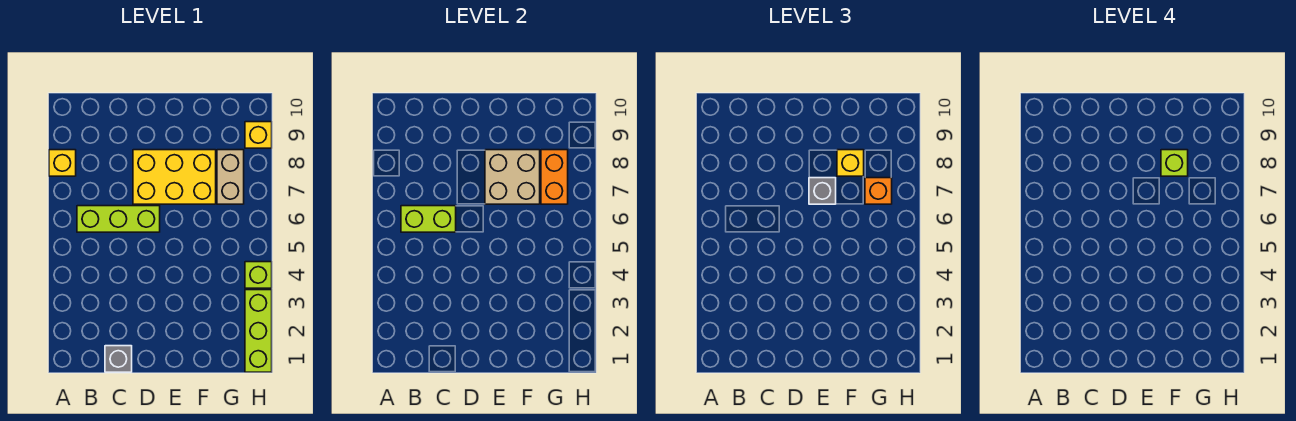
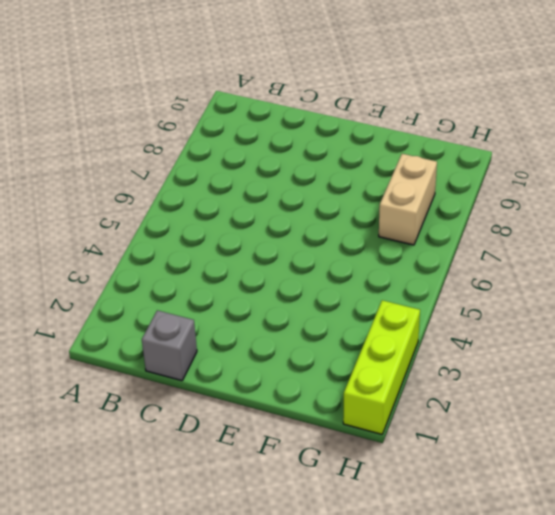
none -> yellow brick A8 level 1
none -> lime brick B6:D6 level 1
none -> yellow brick D7:F8 level 1

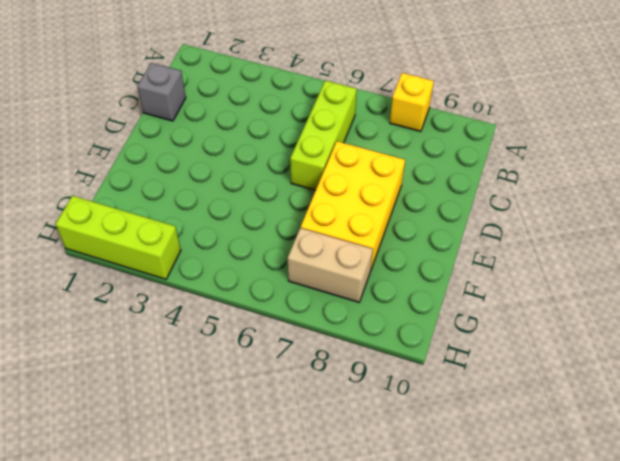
none -> lime brick H4 level 1
none -> yellow brick H9 level 1
none -> lime brick B6:C6 level 2

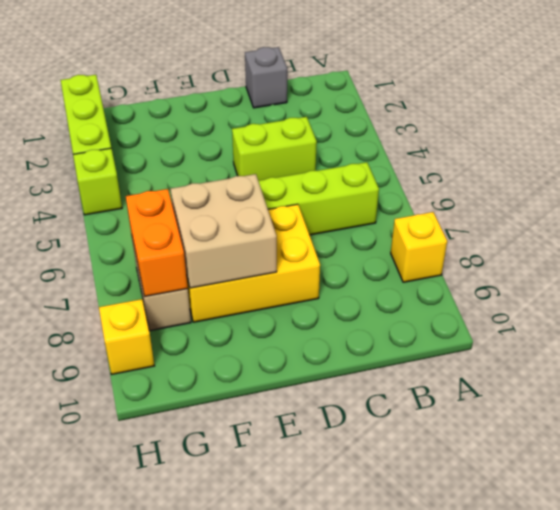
lime brick C4:D4 level 1 -> lime brick B6:C6 level 2
none -> grey brick E7 level 3
none -> yellow brick F8 level 3
none -> orange brick G7 level 3

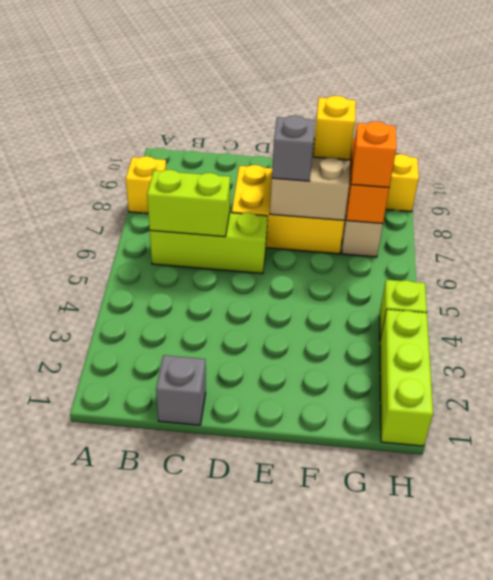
none -> lime brick F8 level 4

